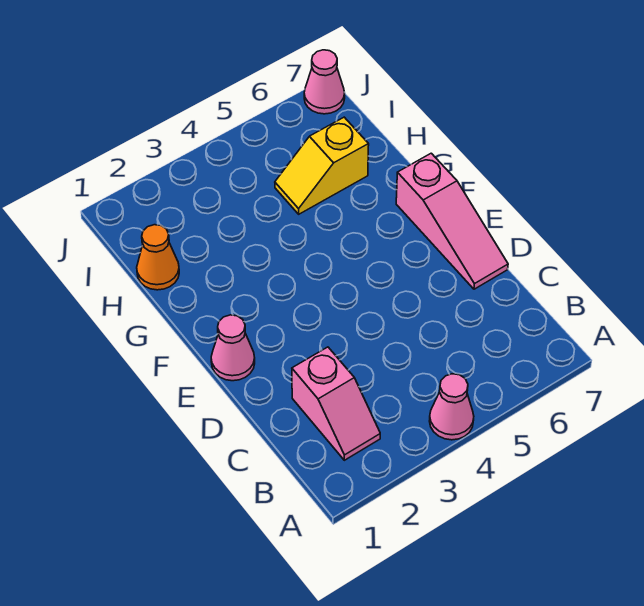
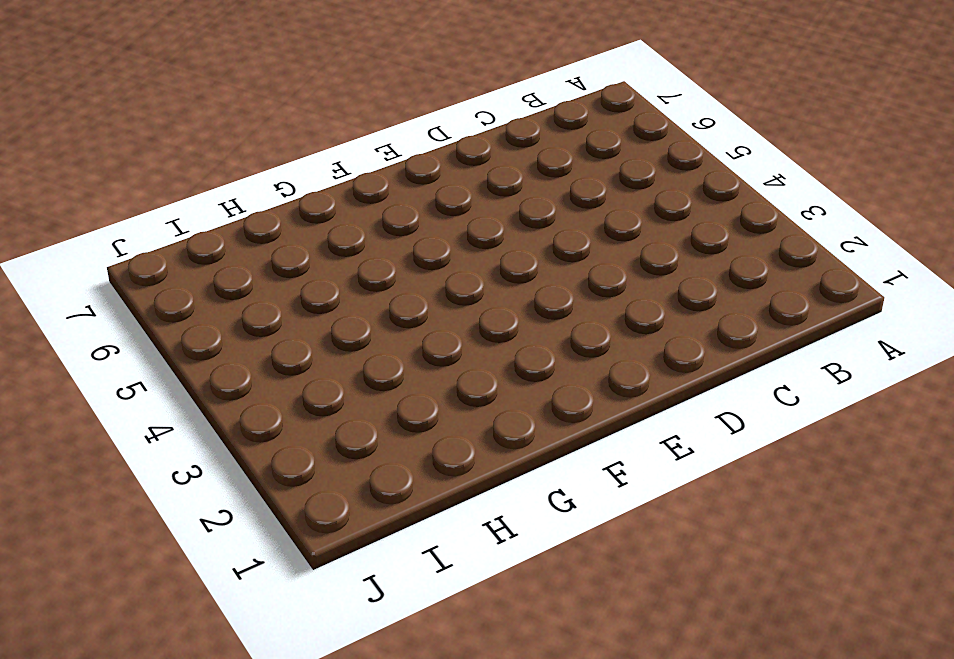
none -> pink cone A4 level 1
none -> pink slope B2:C2 level 1 top C

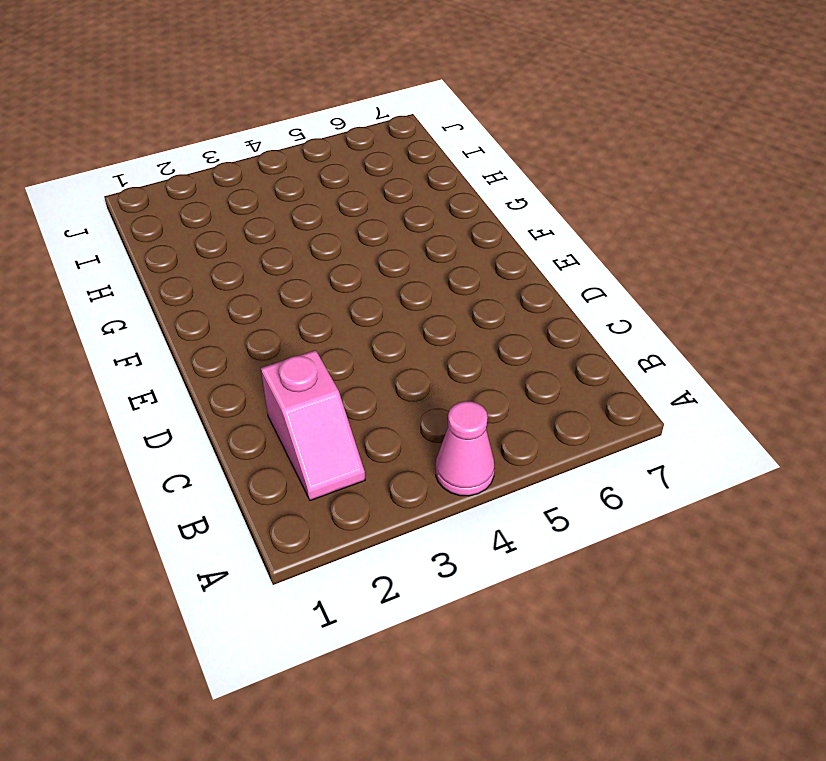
none -> pink slope D7:F7 level 1 top F
none -> pink cone E1 level 1

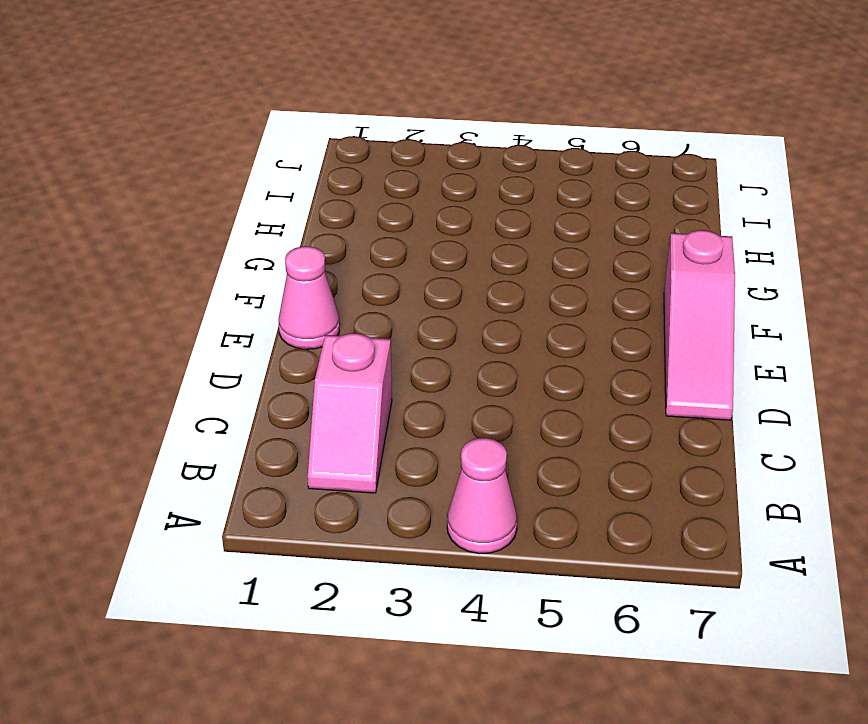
none -> orange cone H1 level 1
none -> yellow slope H5:H6 level 1 top 6

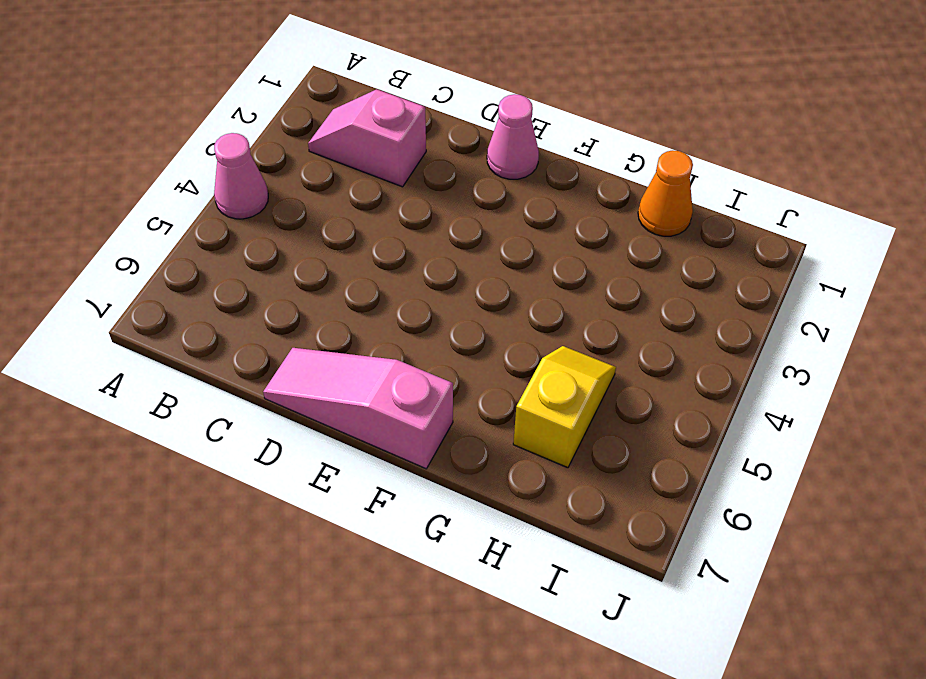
none -> pink cone J7 level 1

